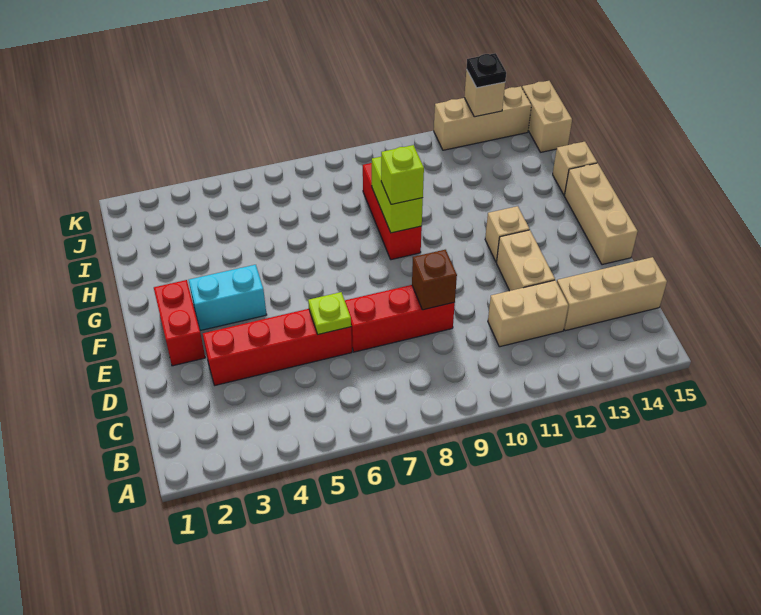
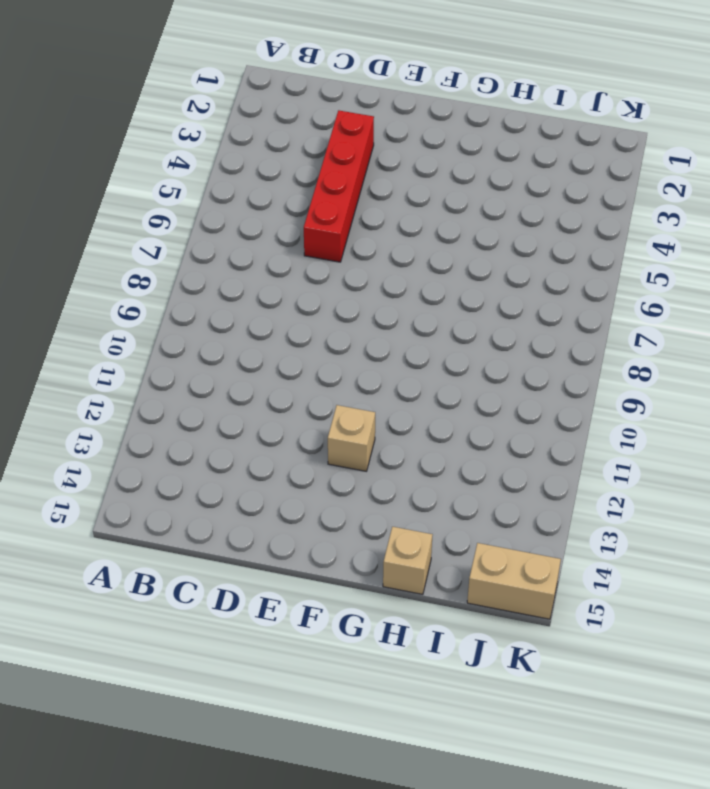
none -> tan brick C11:C12 level 1
none -> tan brick C13:C15 level 1
none -> red brick D7:D9 level 1

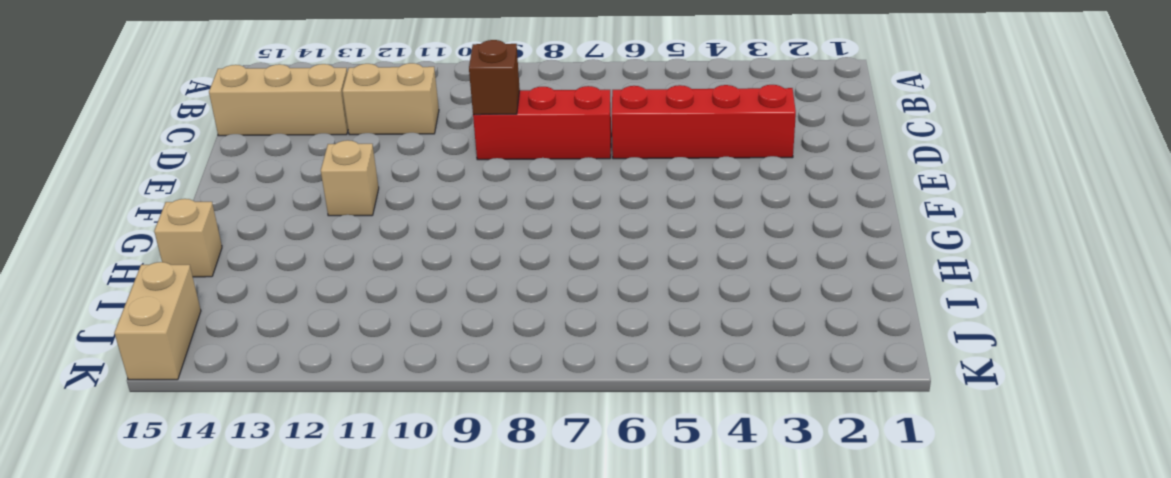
none -> tan brick D12:E12 level 1
none -> red brick E2:F2 level 1
none -> tan brick E15:G15 level 1

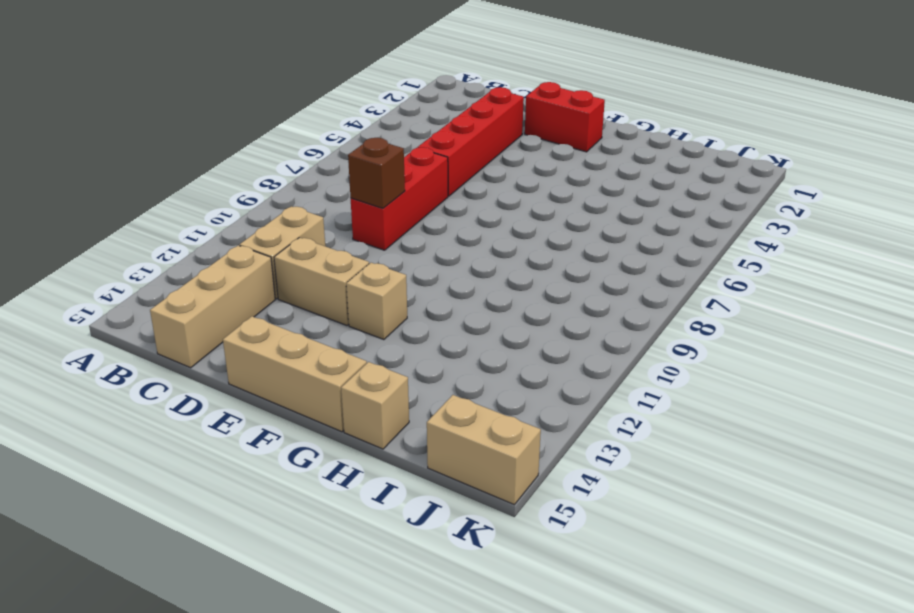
none -> cyan brick F3:F4 level 1
none -> red brick G9:I9 level 1
none -> tan brick K12:K14 level 1

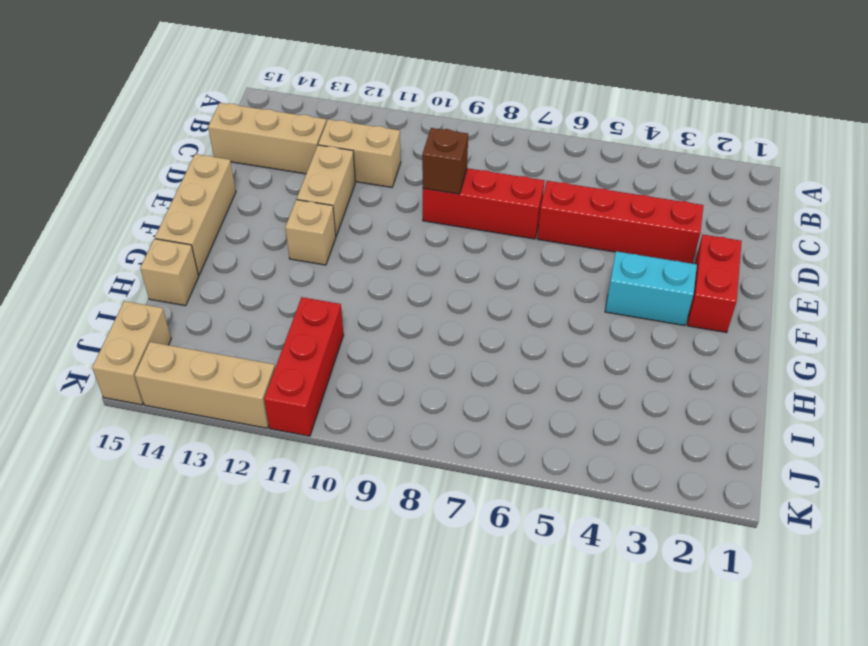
red brick I11:K11 level 1 -> red brick G9:I9 level 1
none -> lime plate D6 level 2
none -> lime brick G9:H9 level 2
none -> tan brick K13 level 2

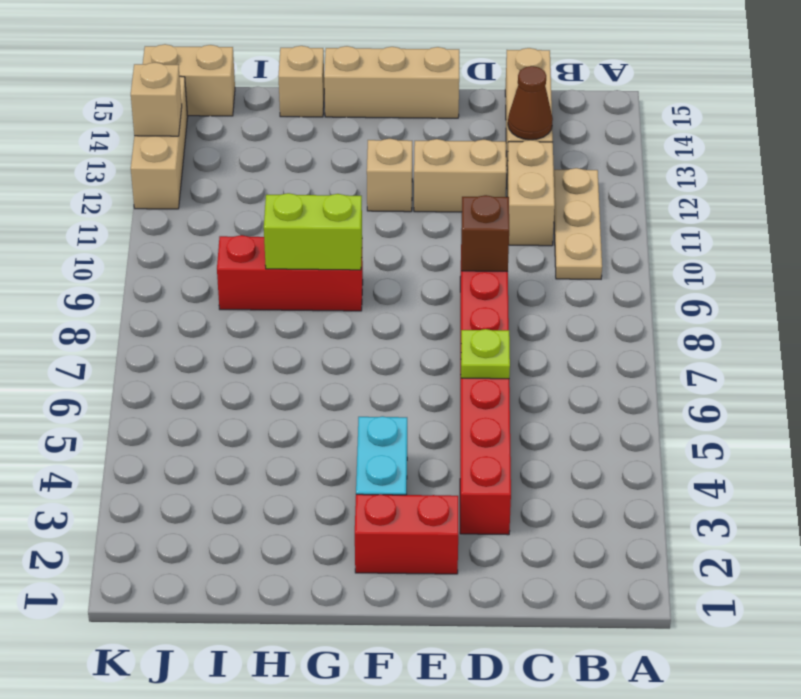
tan plate B10:B12 level 1 -> none
brown cone C13 level 2 -> none
none -> lime brick G9 level 3
none -> black plate K13 level 3

